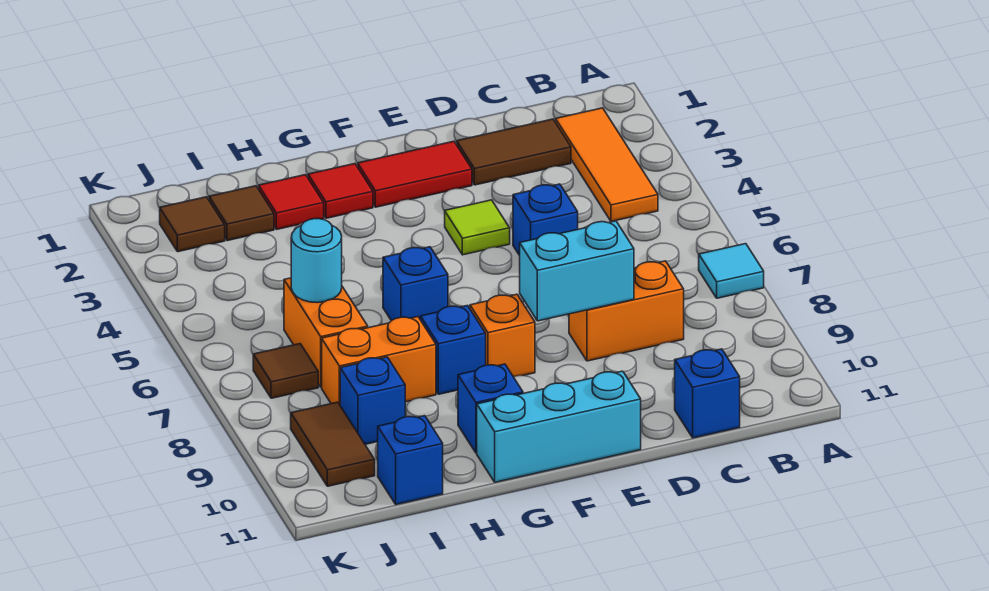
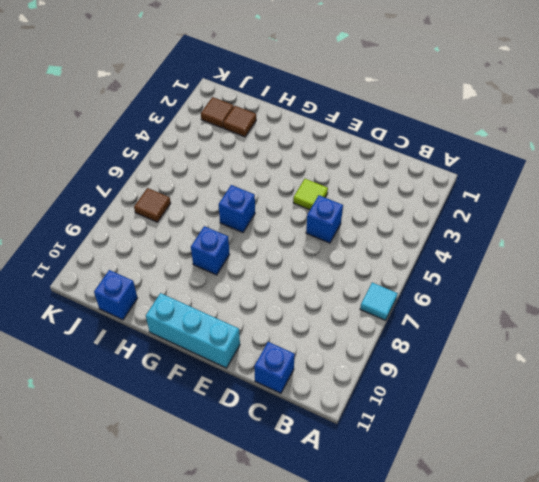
none -> orange tile B2:B4 level 1
none -> brown tile C2:D2 level 1
none -> orange brick C8:D8 level 1

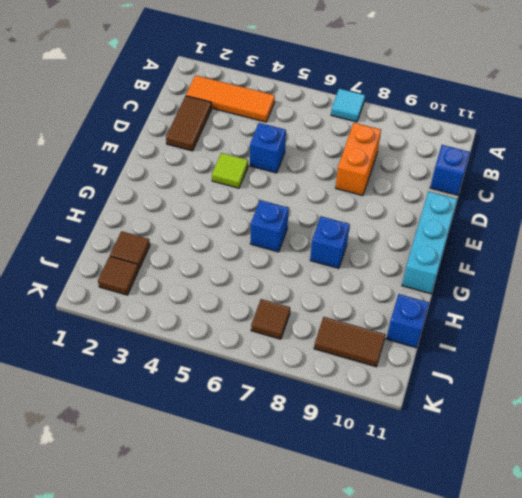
none -> red tile E2:F2 level 1
none -> orange brick F8 level 1
none -> red tile G2 level 1

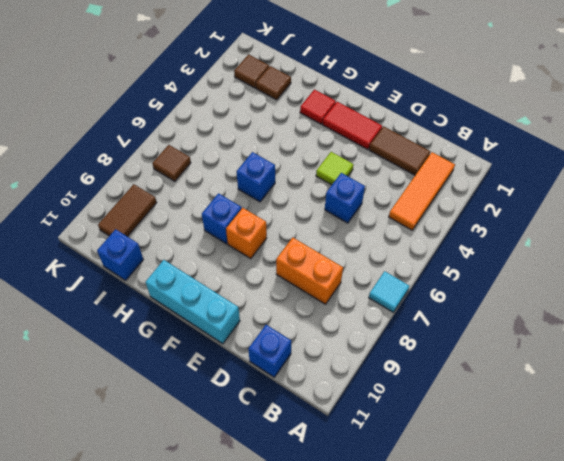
none -> blue brick G10 level 1
none -> red tile H2 level 1
none -> orange brick H8:I8 level 1

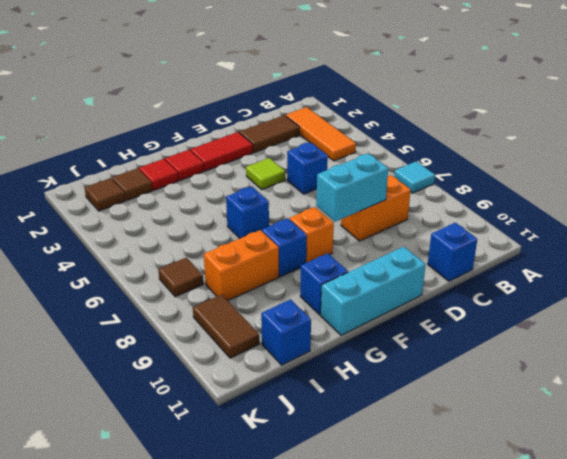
none -> orange brick I6:I7 level 1
none -> blue brick I9 level 1
none -> cyan round brick I6 level 2

